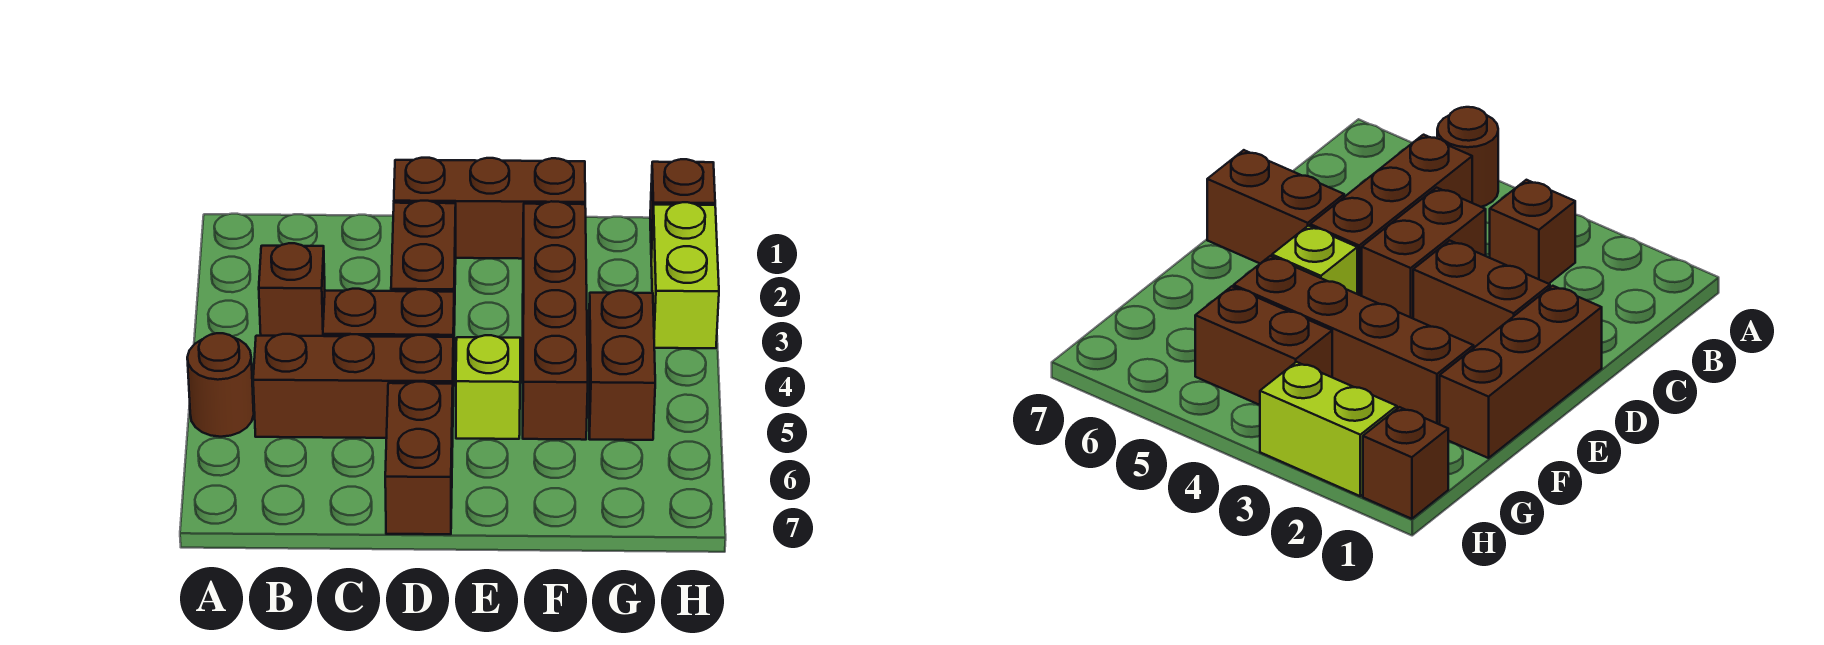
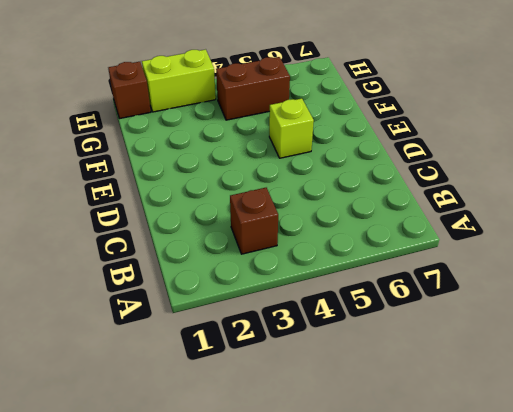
none -> brown round brick A5 level 1
none -> brown brick B5:D5 level 1
none -> brown brick C4:D4 level 1

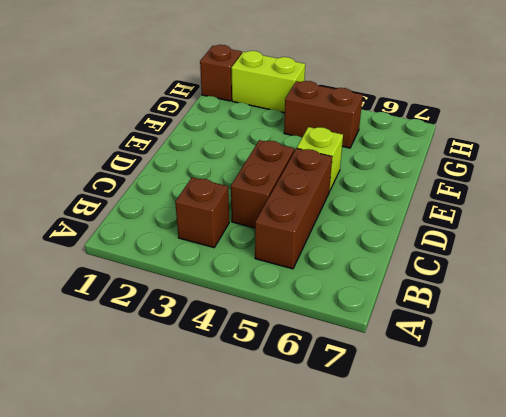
none -> brown round brick A5 level 1
none -> brown brick D1:F1 level 1
none -> brown brick D2:D3 level 1

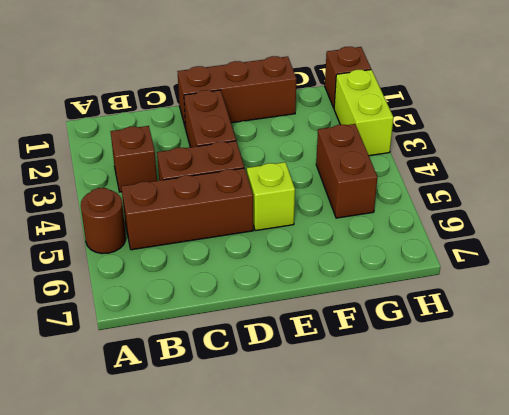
none -> brown brick D6:D7 level 1
none -> brown brick F2:F5 level 1

